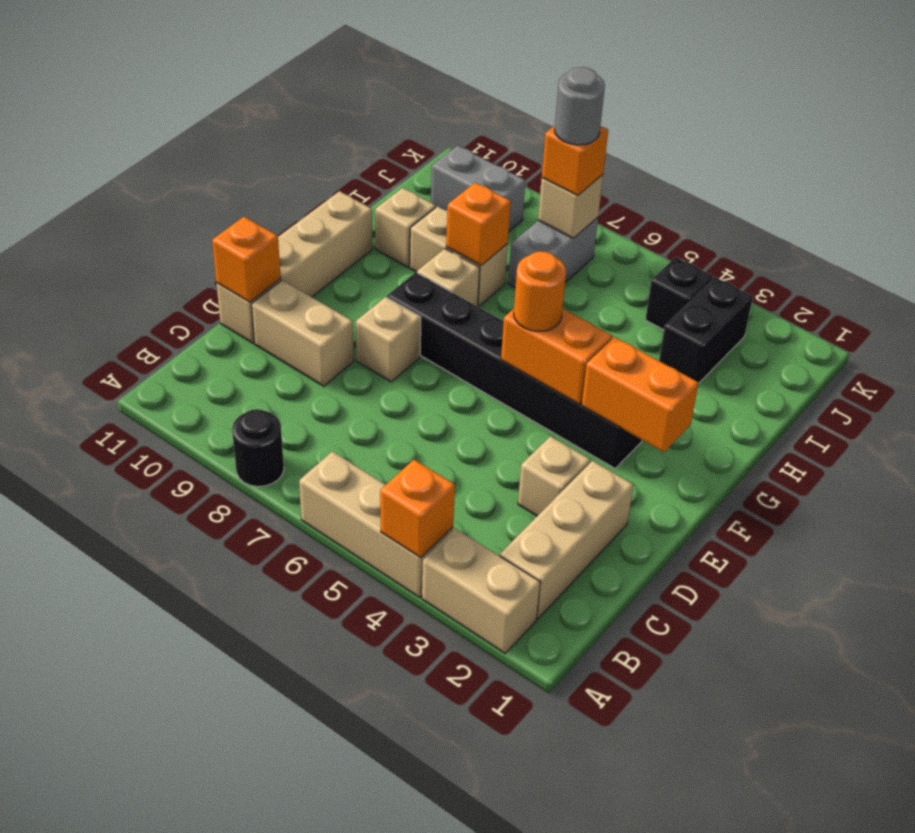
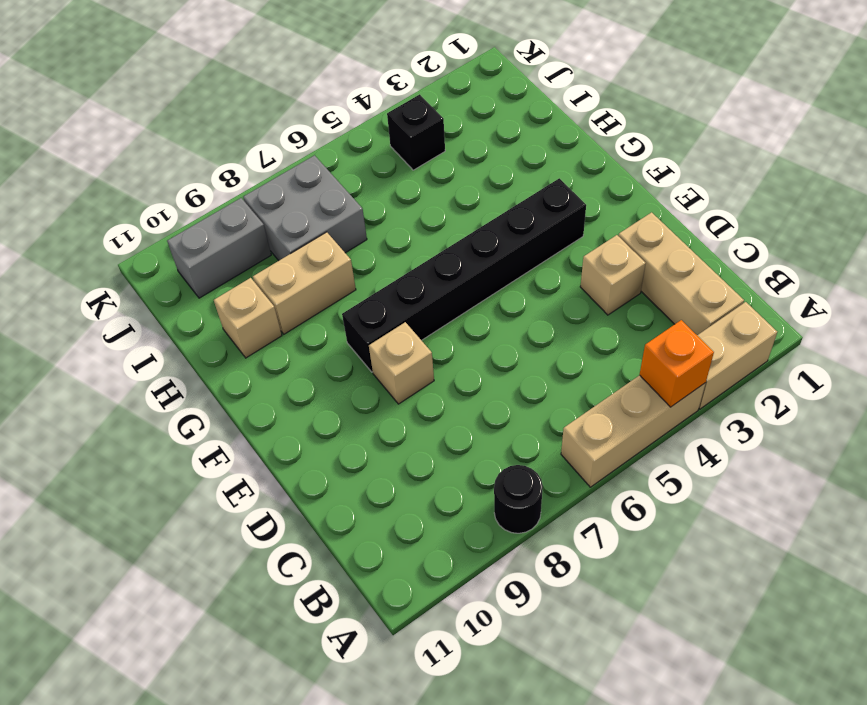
grey brick I7:J8 level 1 -> grey brick I7:J7 level 1
none -> tan brick D9:D10 level 1
none -> tan brick D11:G11 level 1
none -> tan brick G8 level 1

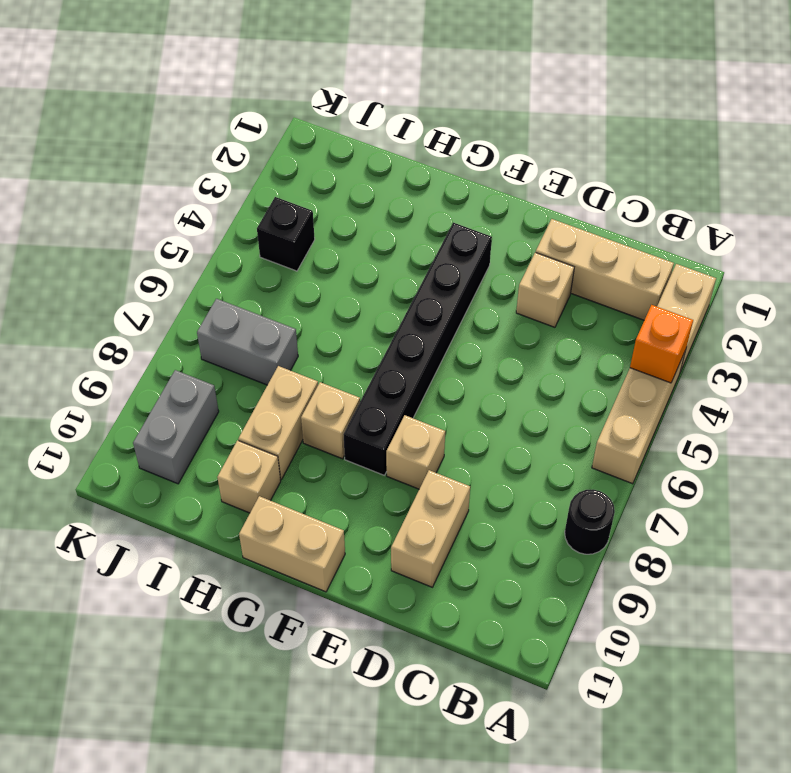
tan brick F11:G11 level 1 -> tan brick D11:G11 level 1
none -> black brick I3:J3 level 1
none -> orange brick D11 level 2
none -> orange brick F2:F3 level 2

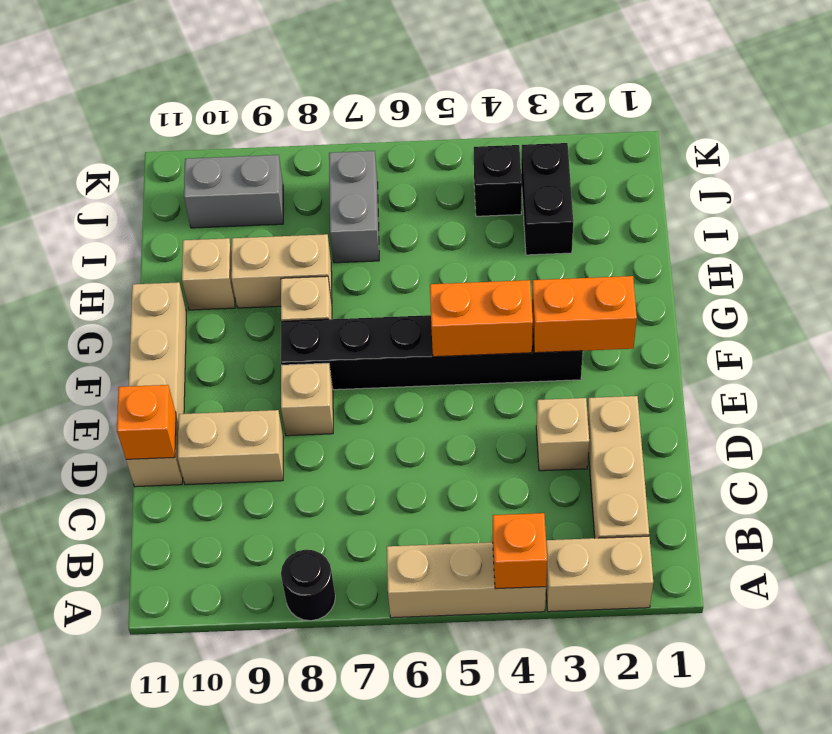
none -> orange brick H8 level 2
none -> tan brick J7 level 2
none -> orange round brick F5 level 3

